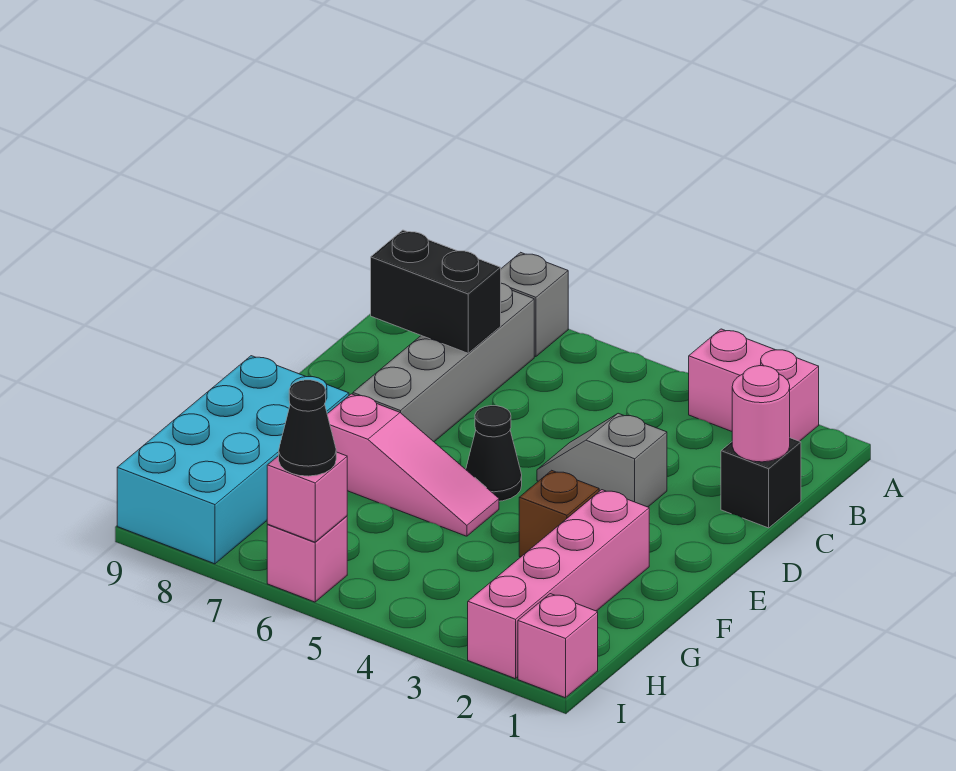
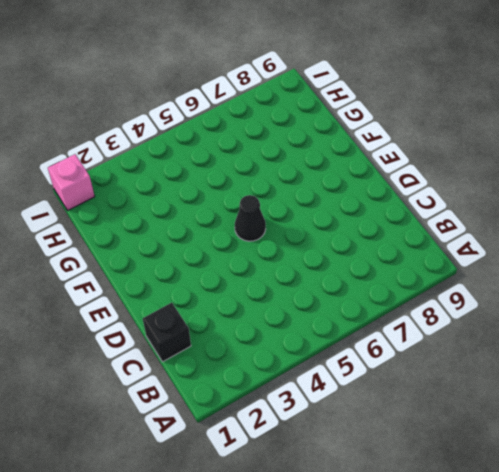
none -> pink brick A2:A3 level 1
none -> grey brick A7 level 1
none -> grey brick B7:E7 level 1

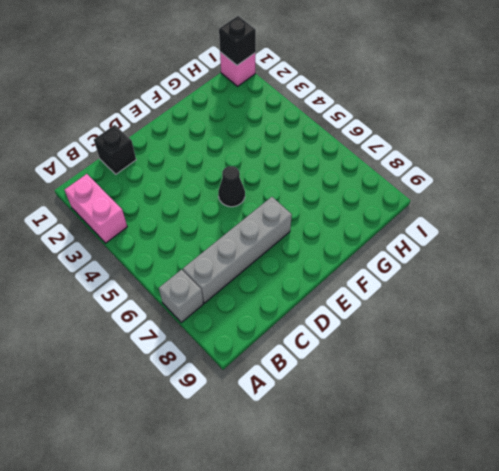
black brick I1 level 2 -> none
none -> grey slope D3:D4 level 1 top 3
none -> pink brick F2:I2 level 1
none -> brown brick F3 level 1

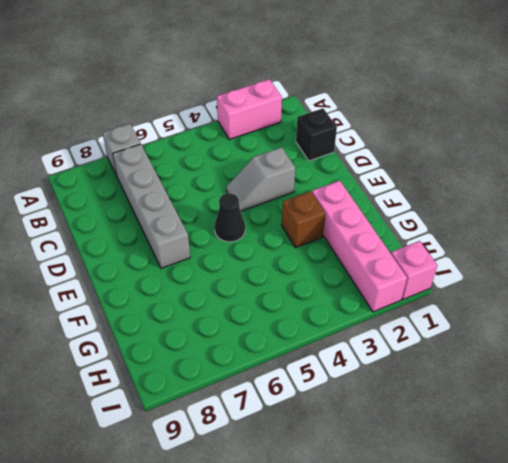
none -> pink slope F5:F7 level 1 top 7
none -> cyan brick F8:I9 level 1
none -> pink brick I6 level 1

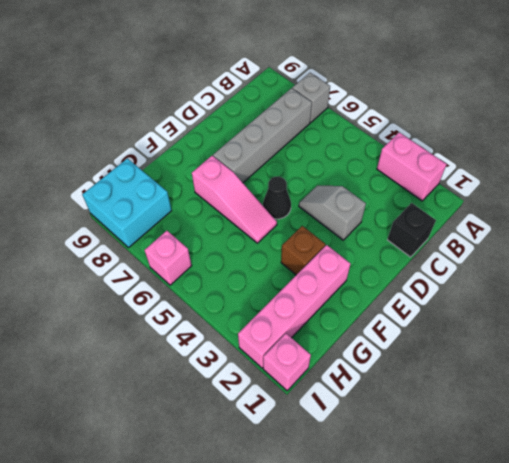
cyan brick H8:I9 level 1 -> cyan brick F8:I9 level 1
none -> pink round brick C1 level 2
none -> black brick C7:C8 level 2
none -> pink brick I6 level 2

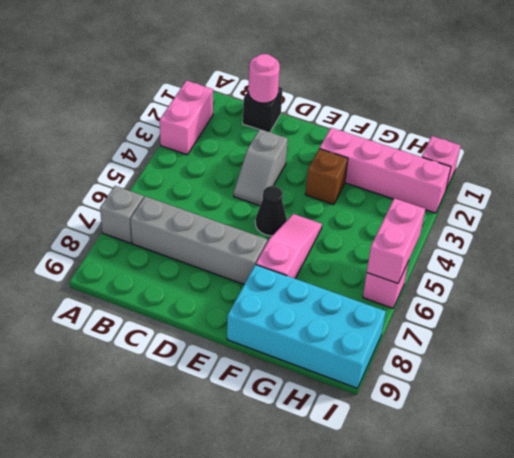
pink brick I5:I6 level 2 -> pink brick I6 level 2
none -> black brick C7:C8 level 2
none -> black cone I6 level 3

